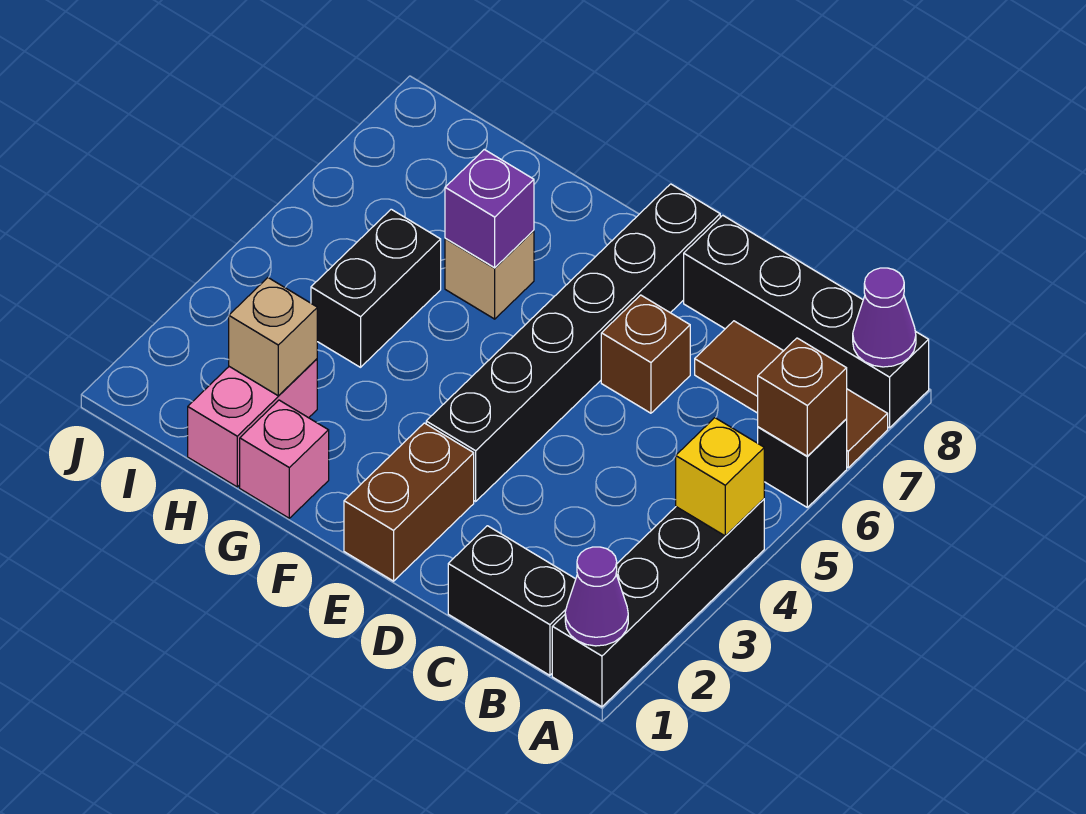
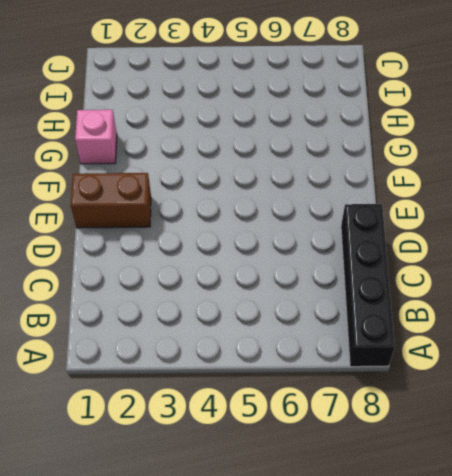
none -> black brick A1:A4 level 1
none -> black brick A6 level 1
none -> brown tile A7:C7 level 1

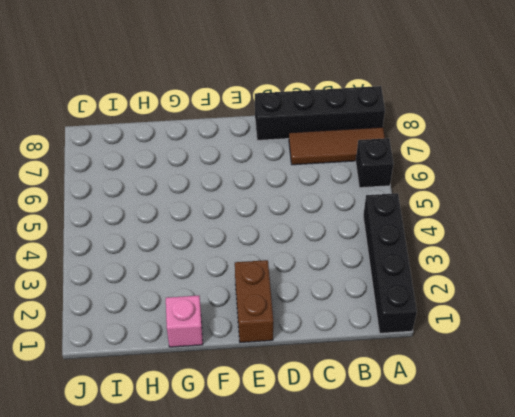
none -> black brick B1:C1 level 1
none -> brown brick D6 level 1
none -> black brick E3:E8 level 1

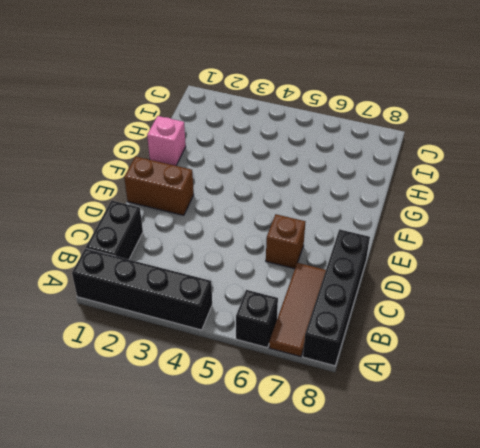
none -> black brick E3:E8 level 1
none -> tan brick G6 level 1
none -> pink brick H1:H2 level 1

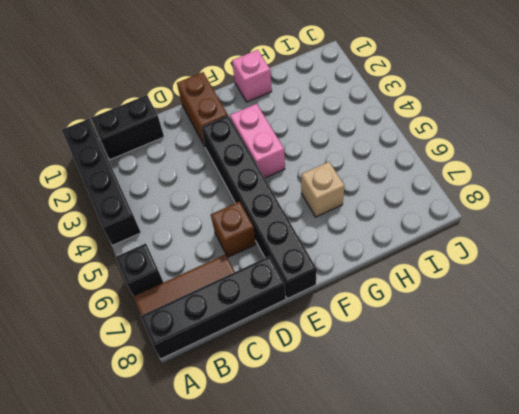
pink brick F3:F4 level 1 -> pink brick H1:H2 level 1
none -> black brick H4:H5 level 1
none -> purple cone A1 level 2
none -> yellow brick A4 level 2

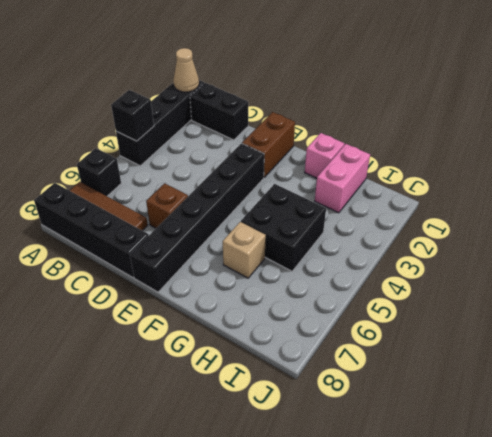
tan cone A1 level 2 -> purple cone A1 level 2
black brick A4 level 2 -> yellow brick A4 level 2
black brick G4:H5 level 1 -> black brick H4:H5 level 1
none -> brown brick A6 level 2
none -> purple cone A8 level 2
none -> purple brick G6 level 2

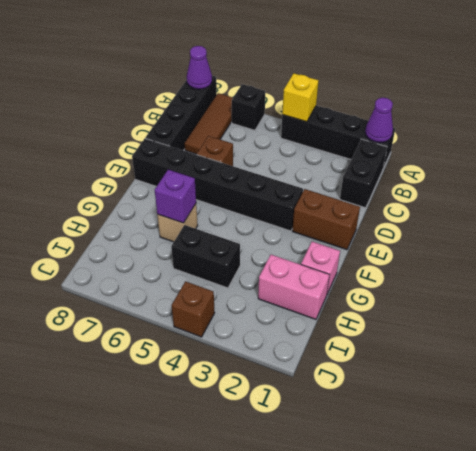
brown brick J4 level 1 -> brown brick A6 level 2
none -> tan brick H2 level 2

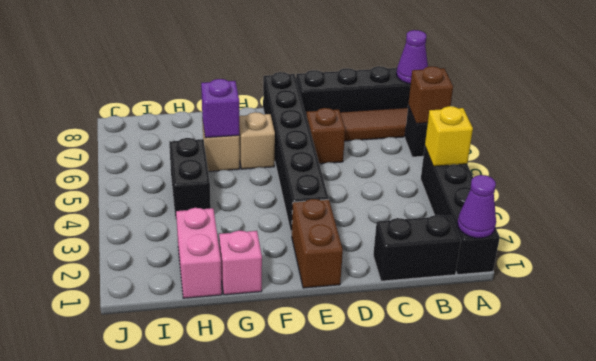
tan brick F6 level 1 -> tan brick H2 level 2

